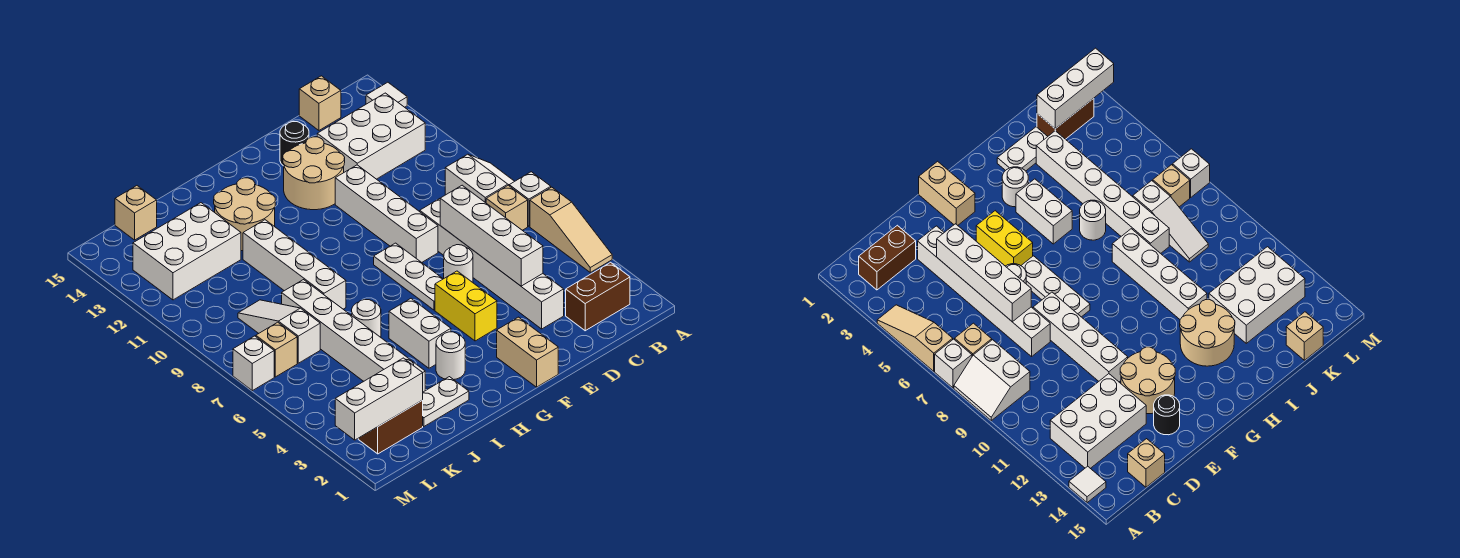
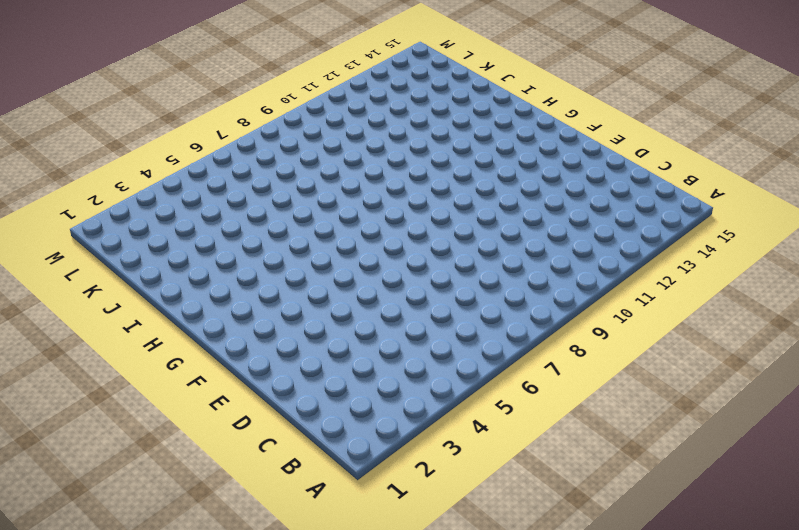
none -> tan slope A4:A6 level 1 top 6
none -> white brick A7 level 1
none -> white slope A8:B9 level 1 top B
none -> white tile A14 level 1

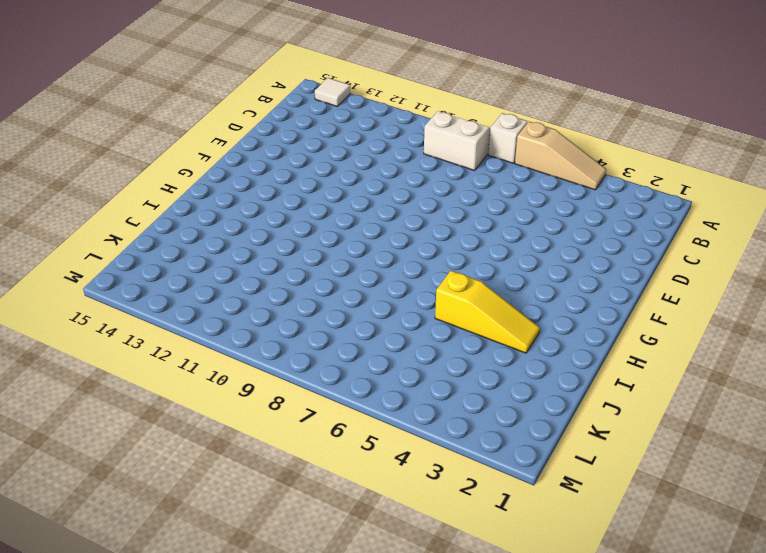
yellow slope I3:I5 level 1 top 5 -> none
none -> brown brick B2:C2 level 1
none -> tan brick B7 level 1
none -> white brick B12:D13 level 1
none -> tan brick C15 level 1

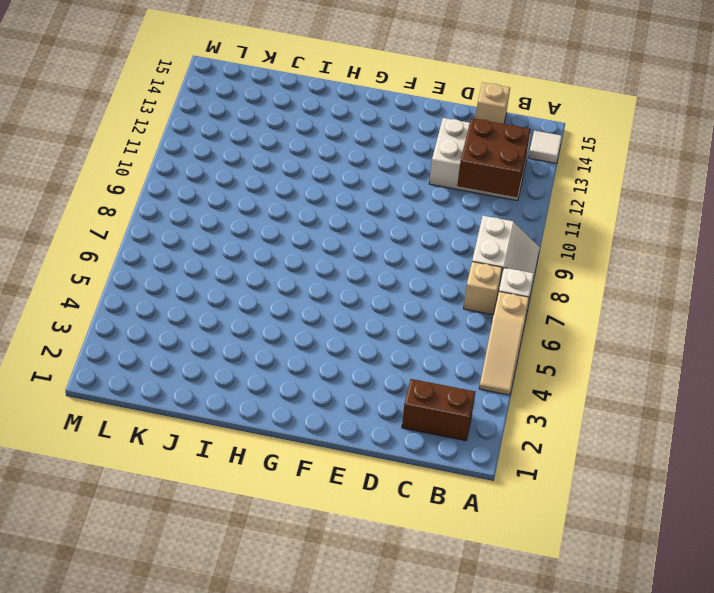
brown brick B11:C12 level 2 -> none
none -> white brick D3:D8 level 1
none -> white round brick E6 level 1
none -> white brick E8:E11 level 1
none -> tan round brick E12:F13 level 1

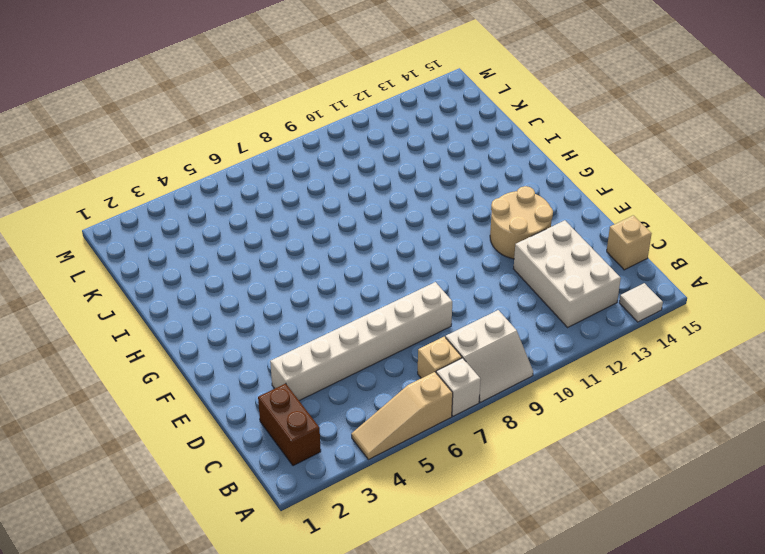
none -> white round brick E6 level 1
none -> white brick E8:E11 level 1
none -> black round brick E14 level 1
none -> tan brick F1:F2 level 1

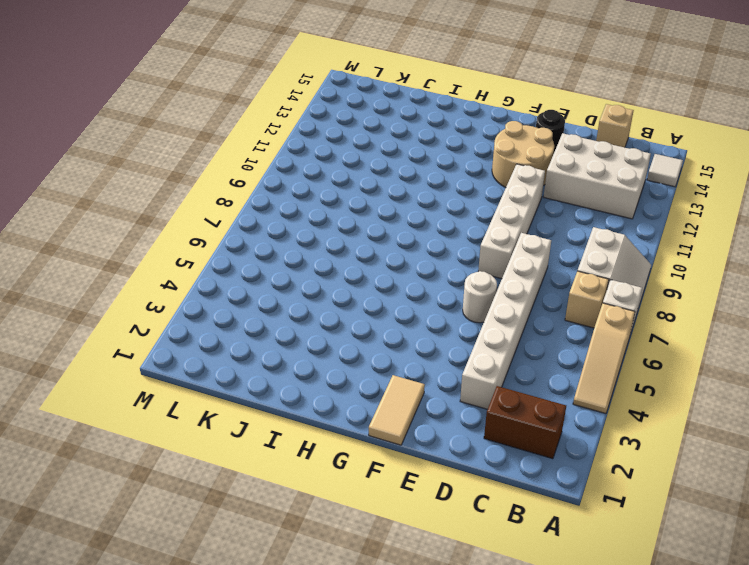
tan tile F1:F2 level 1 -> tan brick F1:F2 level 1
none -> yellow brick F4:F5 level 1
none -> white plate F6:F8 level 1
none -> white round brick H3 level 1
none -> white brick H4:H5 level 1

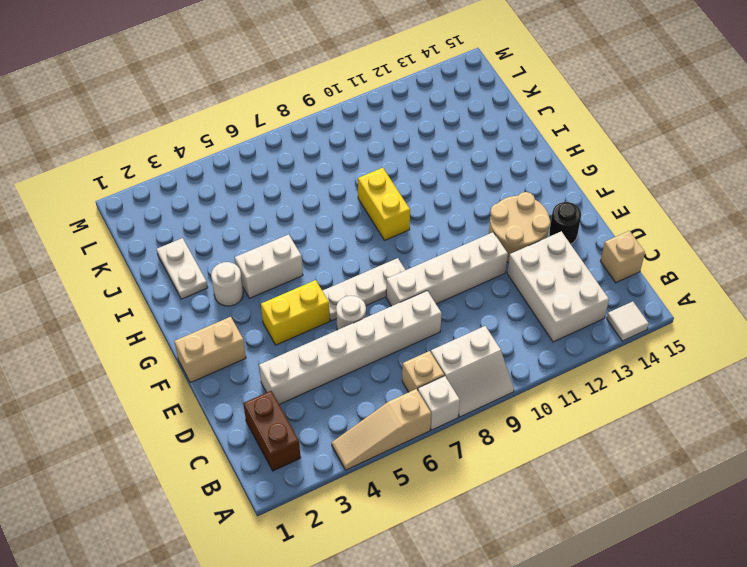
yellow brick H9:I9 level 1 -> white brick I8:I11 level 1
none -> tan round brick H12:I13 level 1
none -> white round brick I6 level 1
none -> white brick J3:J8 level 1
none -> white brick J12:L13 level 1

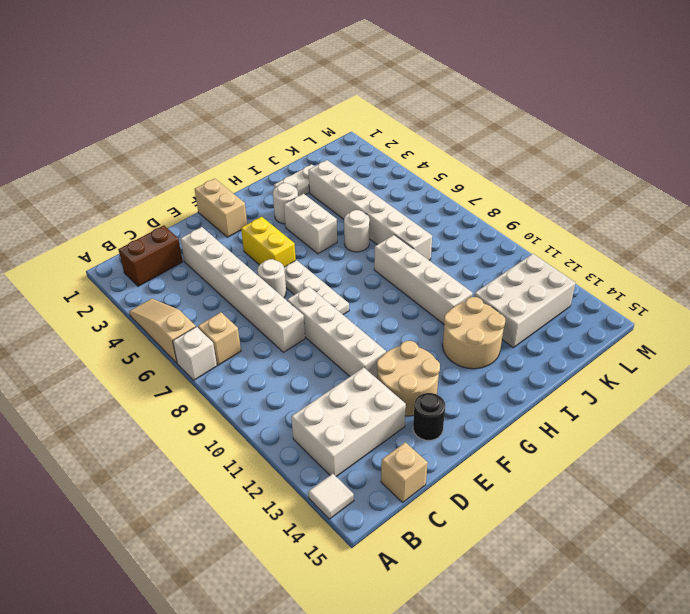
none -> white slope A8:B9 level 1 top B
none -> brown brick K2:L2 level 1
none -> white slope K7:K9 level 1 top 7
none -> tan brick K15 level 1

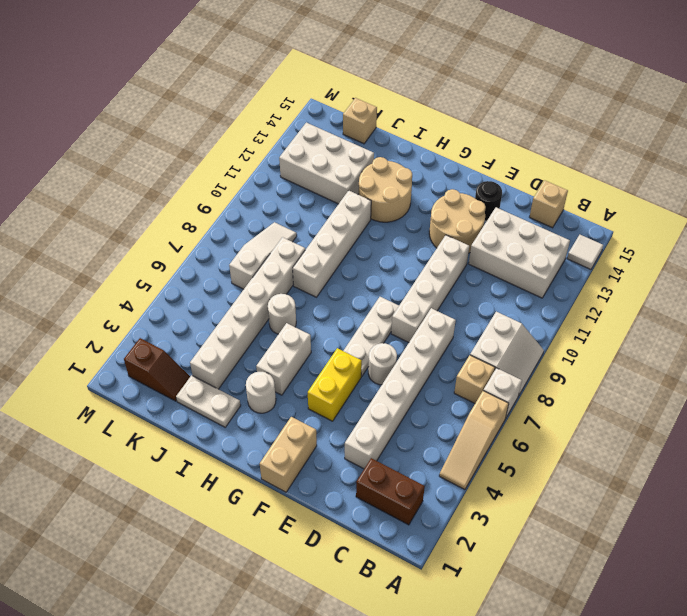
brown slope K2:L2 level 1 top L -> brown brick K2:L2 level 1
none -> tan brick L7 level 1
none -> white brick M7 level 1
none -> white brick D4:D7 level 2
none -> white brick K2:M2 level 2

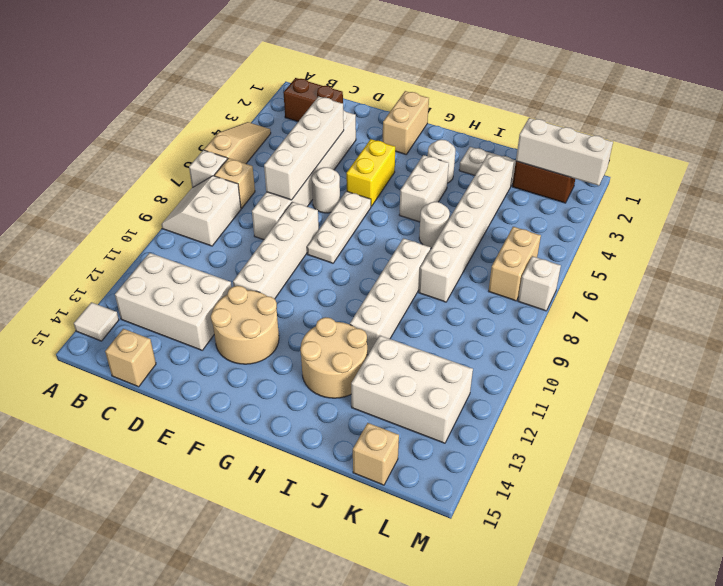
tan brick L6:L7 level 1 -> tan brick L7 level 1
none -> black round brick E14 level 1
none -> white slope K7:K9 level 1 top 7

